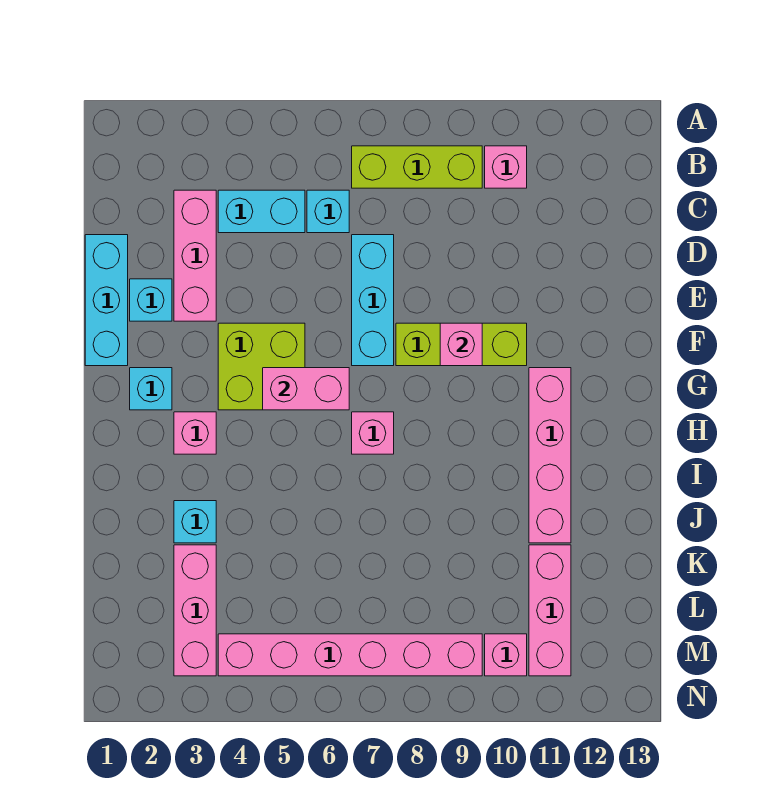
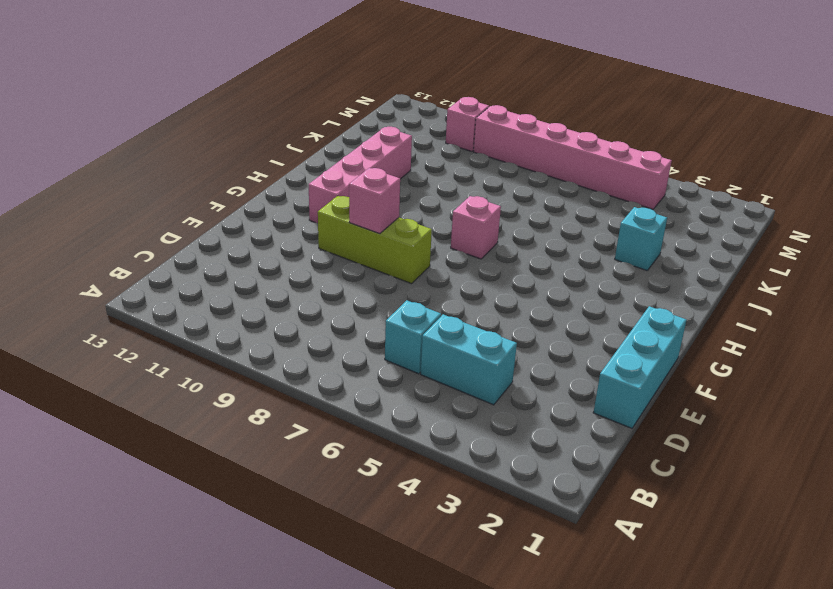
none -> lime brick B7:B9 level 1
none -> pink brick B10 level 1
none -> pink brick C3:E3 level 1

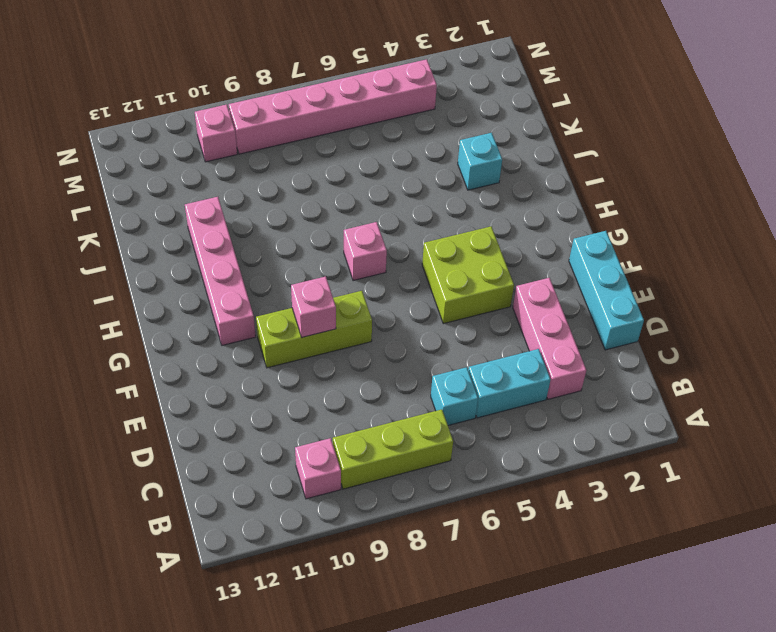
none -> cyan brick D7:F7 level 1
none -> cyan brick E2 level 1
none -> cyan brick G2 level 1

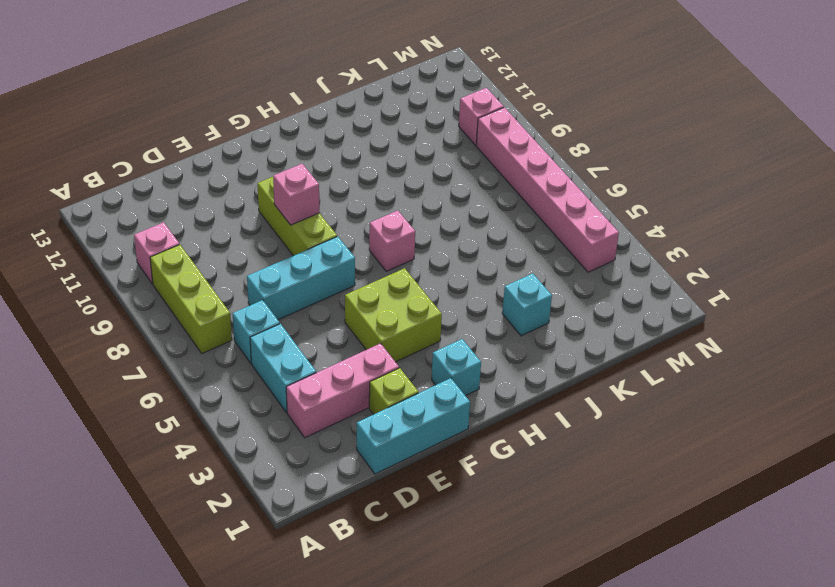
lime brick E2 level 1 -> cyan brick E2 level 1
none -> pink brick G11:J11 level 1
none -> pink brick H3 level 1
none -> pink brick K3:M3 level 1

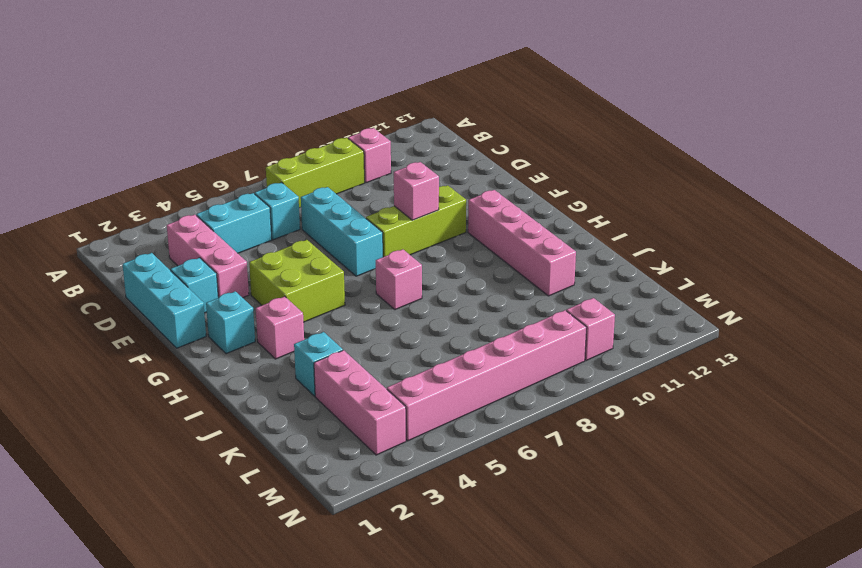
none -> pink brick K11:M11 level 1
none -> pink brick G5:G6 level 2

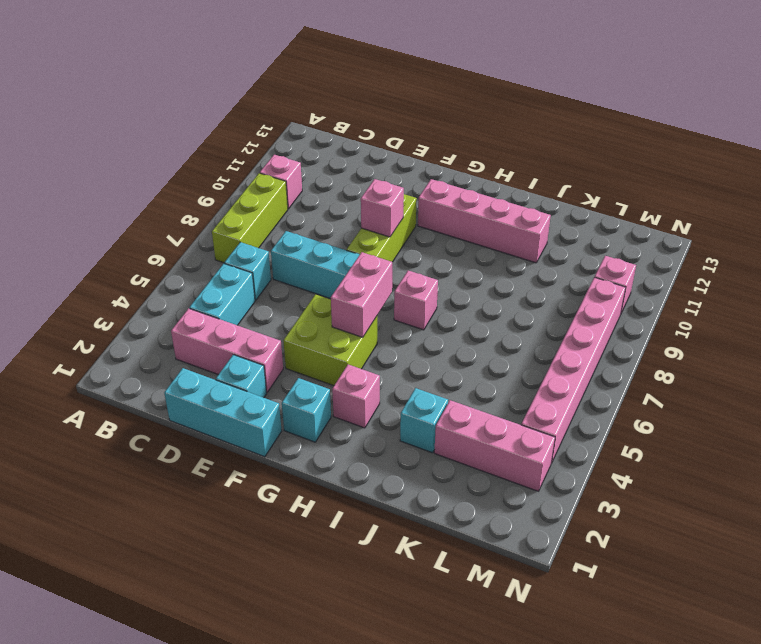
none -> pink brick K11:M11 level 1

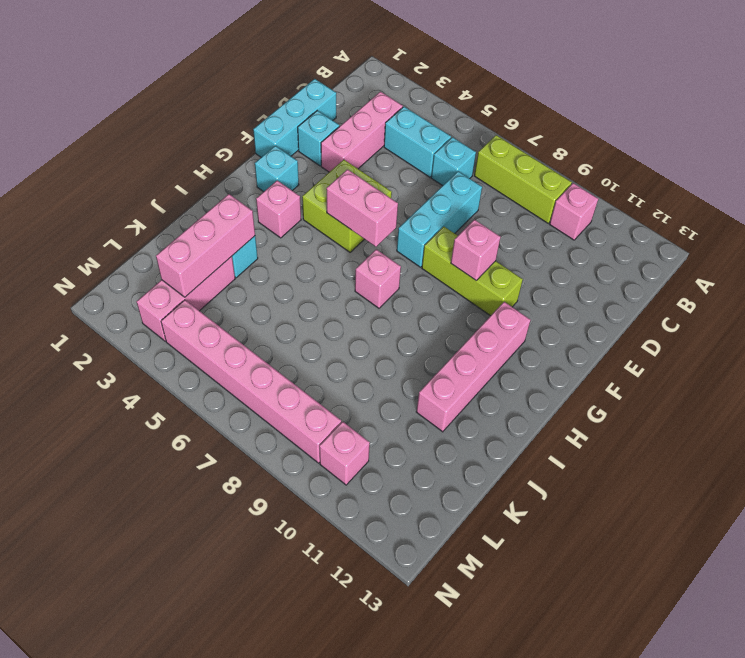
pink brick J3:L3 level 2 -> pink brick K11:M11 level 1

